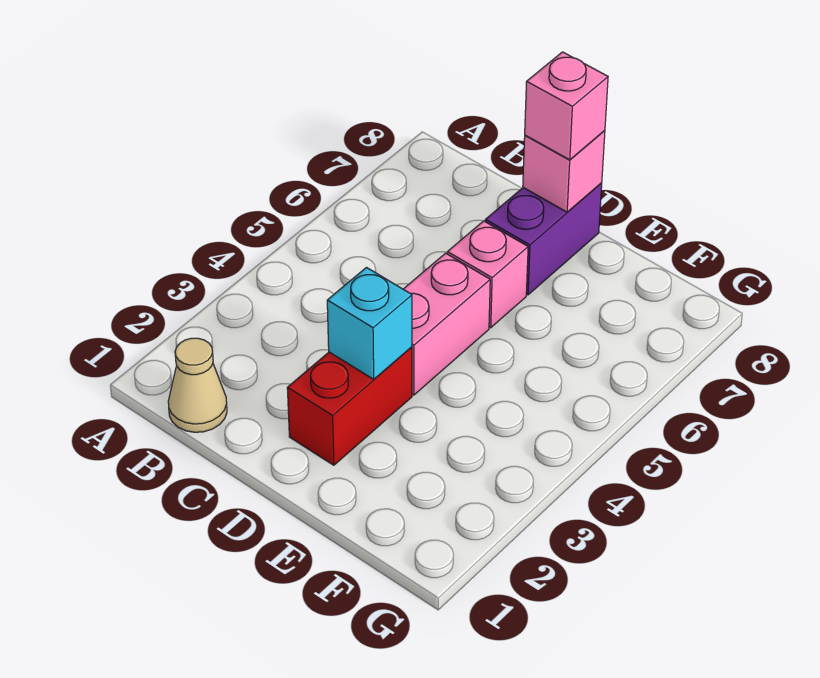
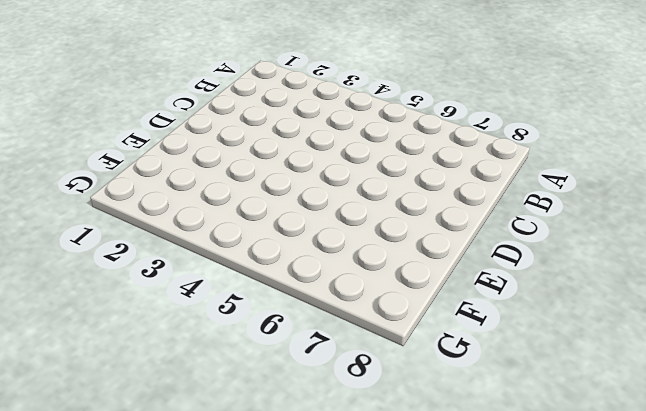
none -> tan cone B1 level 1
none -> red brick D2:D3 level 1

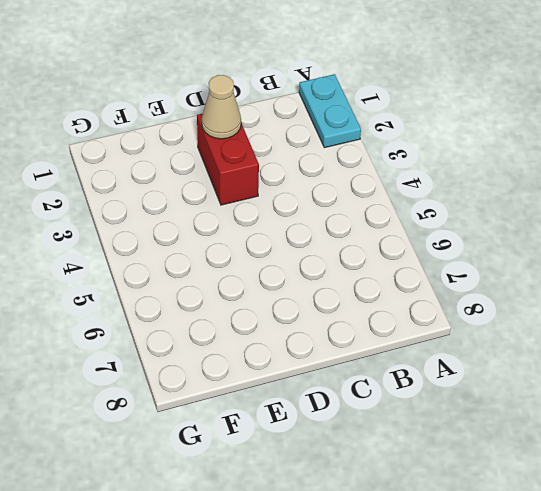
cyan plate A1:A2 level 1 -> none
tan cone D2 level 2 -> tan cone B1 level 1
none -> pink brick D4:D5 level 1
none -> pink brick D6 level 1

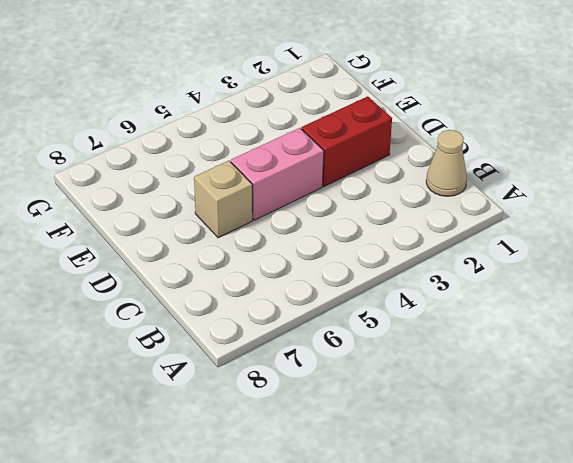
tan brick D6 level 1 -> pink brick D6 level 1
none -> purple brick D7:D8 level 1
none -> cyan brick D3 level 2

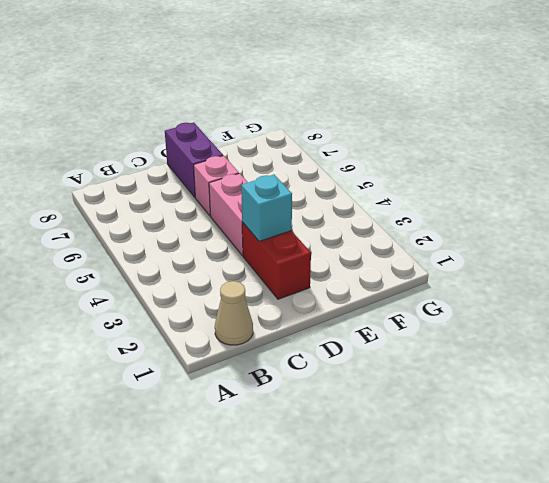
none -> pink brick D8 level 2
none -> pink brick D8 level 3

